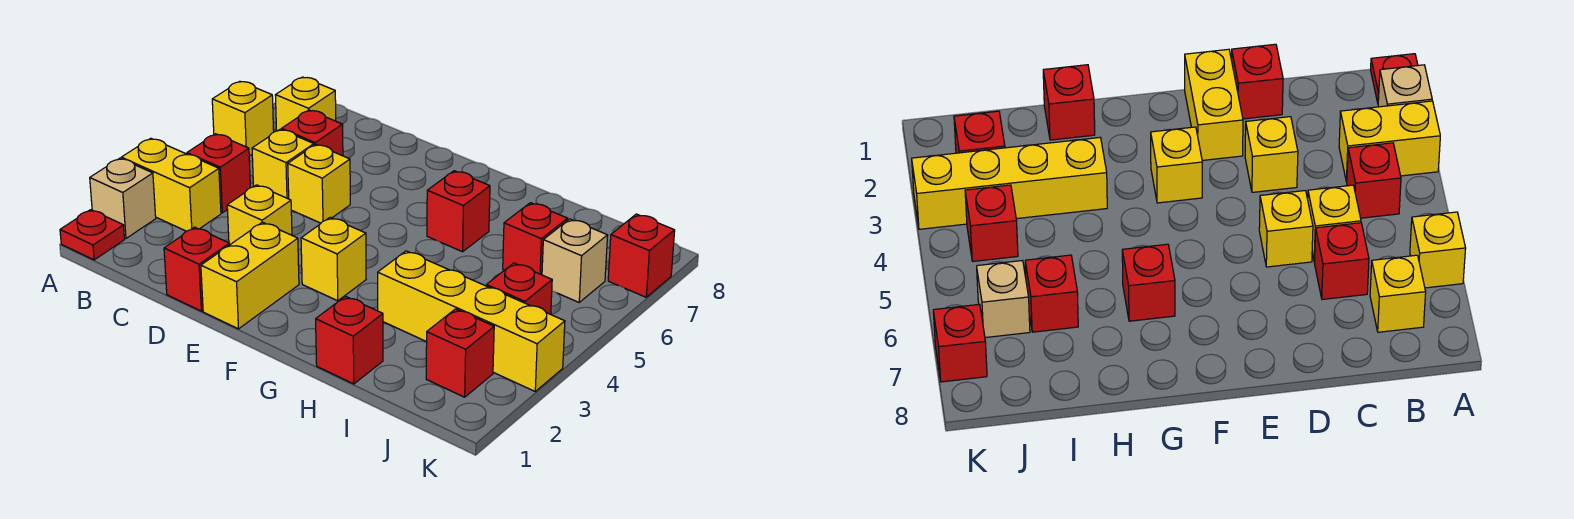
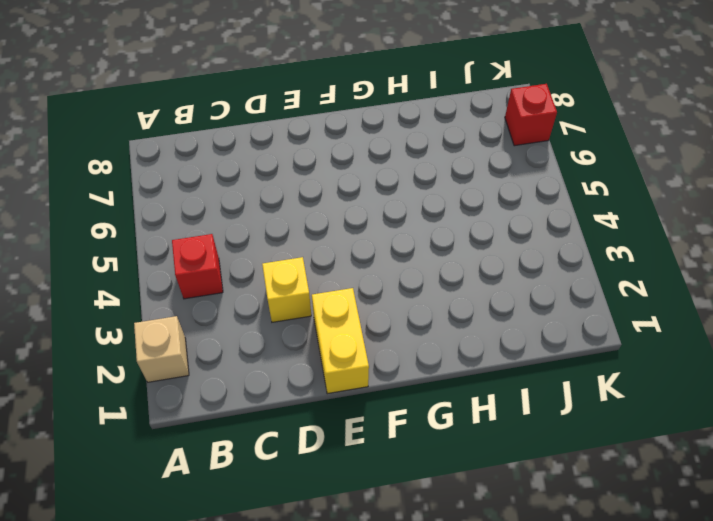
none -> red plate A1 level 1
none -> yellow brick A3:B3 level 1
none -> yellow brick A6 level 1

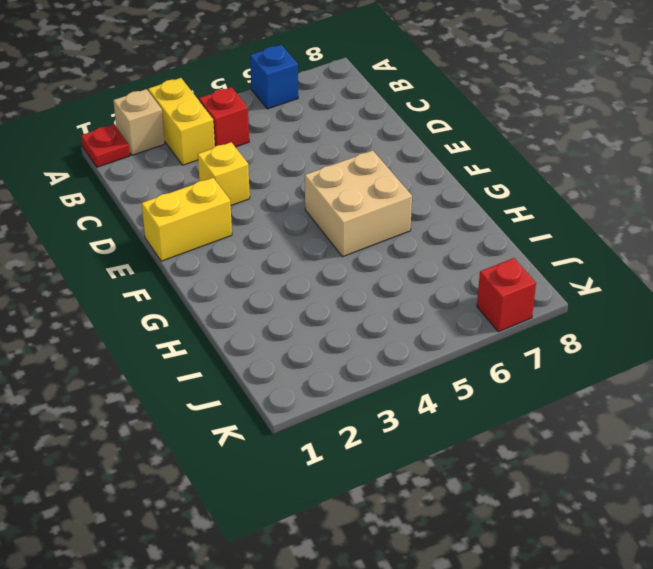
blue brick A6 level 1 -> yellow brick A6 level 1
tan brick F5:G6 level 1 -> red brick G6 level 1
none -> yellow brick B7 level 1
none -> yellow brick C5 level 1
none -> red brick C6 level 1

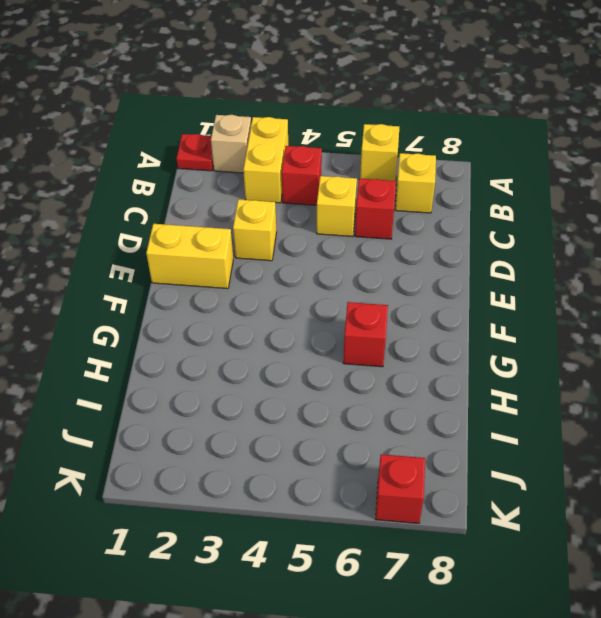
none -> red brick D1 level 1
none -> yellow brick D5 level 1
none -> yellow brick F3 level 1

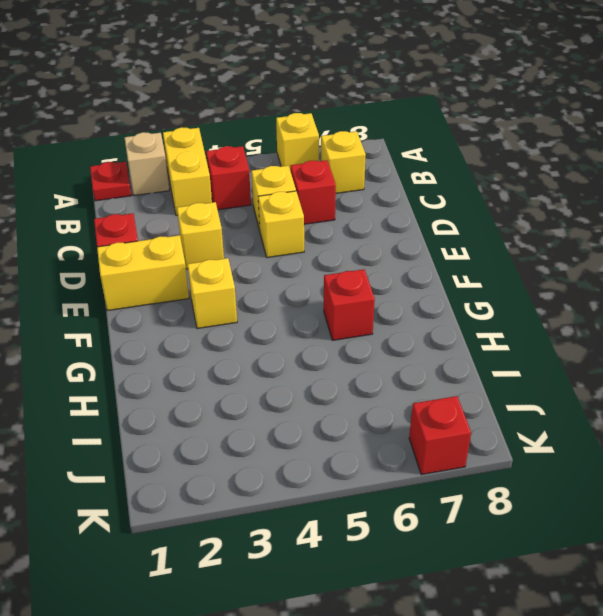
none -> red brick H1 level 1
none -> yellow brick H3:K3 level 1
none -> red brick I6 level 1

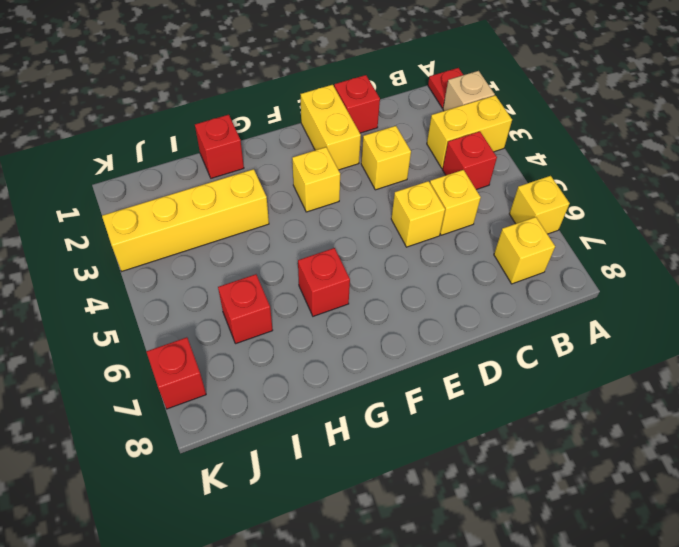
none -> red brick C6 level 1
none -> red brick J2 level 1
none -> red brick J4 level 1

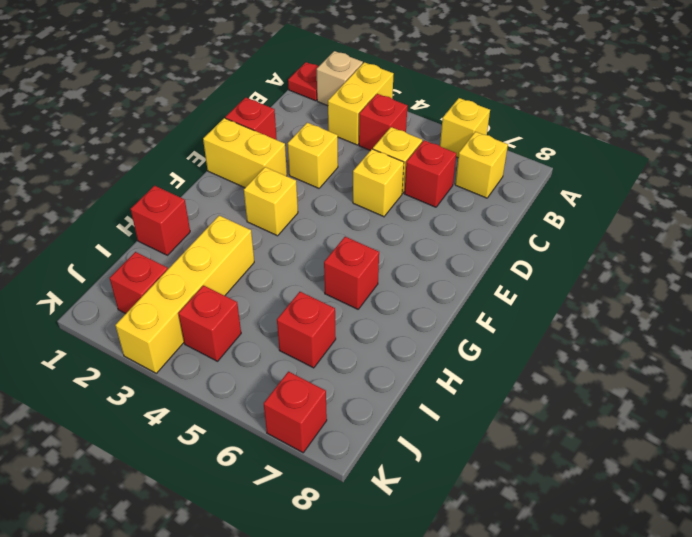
none -> tan brick J6 level 1

